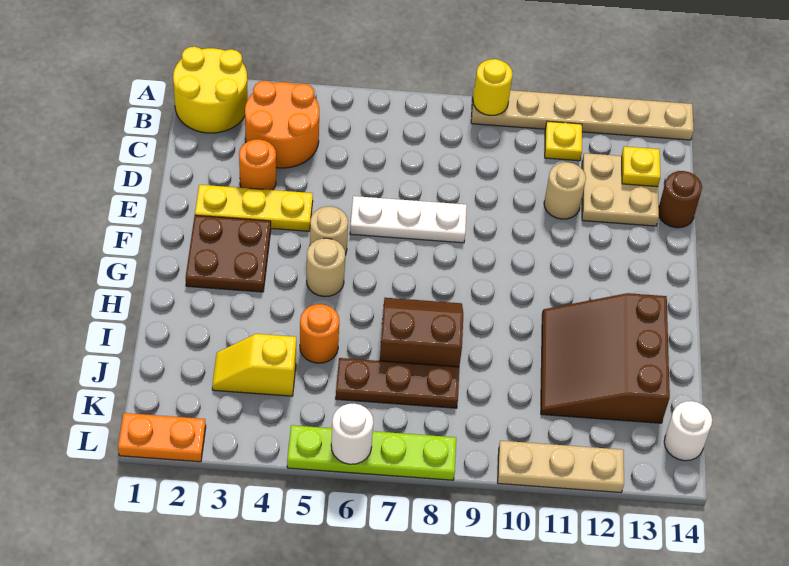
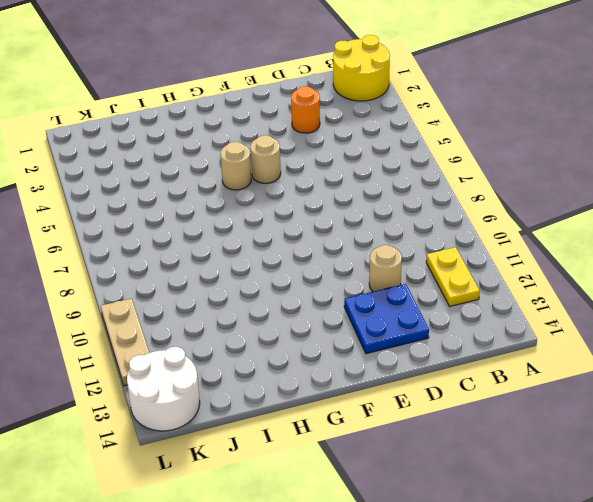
yellow plate B11:B12 level 1 -> yellow plate B11 level 1
blue plate D12:E13 level 1 -> tan plate C12:D13 level 1
white round brick K13:L14 level 1 -> white round brick K14 level 1
none -> tan plate A9:A14 level 1
none -> orange round brick B3:C4 level 1
none -> brown round brick D14 level 1

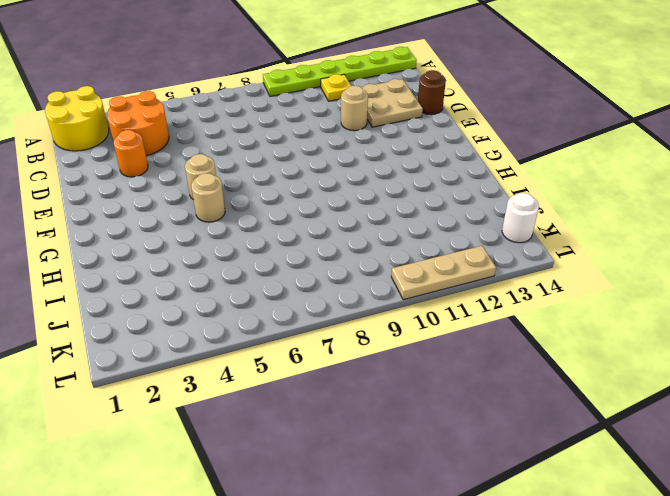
lime plate A9:A14 level 1 -> tan plate A9:A14 level 1
none -> yellow plate E2:E4 level 1
none -> white plate E6:E8 level 1
none -> brown plate F2:G3 level 1

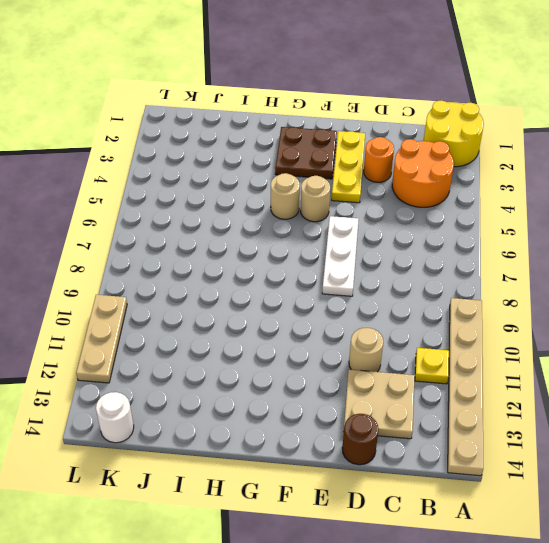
none -> brown slope H7:I8 level 1 top I
none -> brown slope H11:J13 level 1 top 13
none -> orange round brick I5 level 1

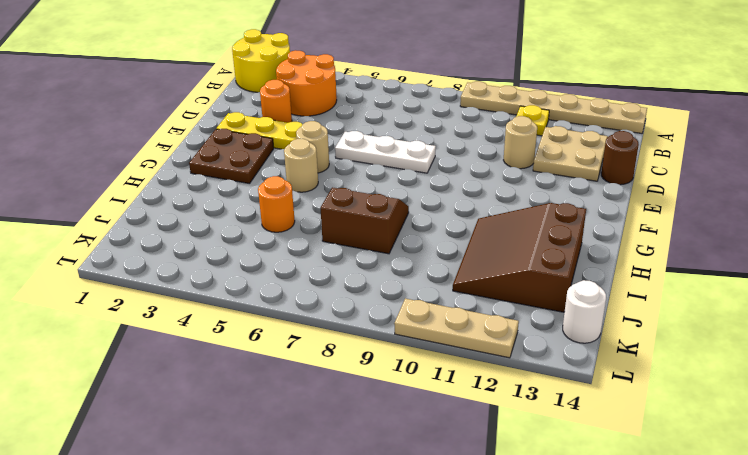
none -> yellow slope J3:J4 level 1 top 4
none -> brown plate J6:J8 level 1
none -> orange plate L1:L2 level 1

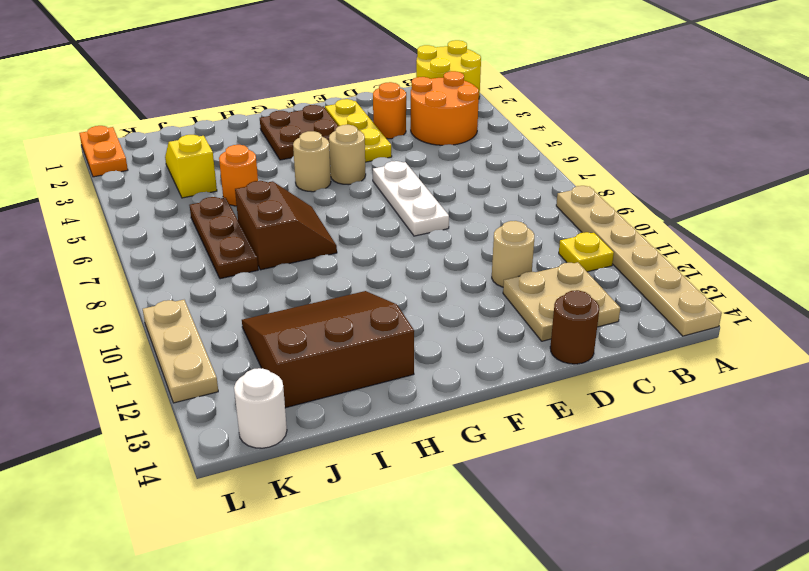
none -> lime plate L5:L8 level 1
none -> yellow round brick A9 level 2
none -> yellow plate C13 level 2

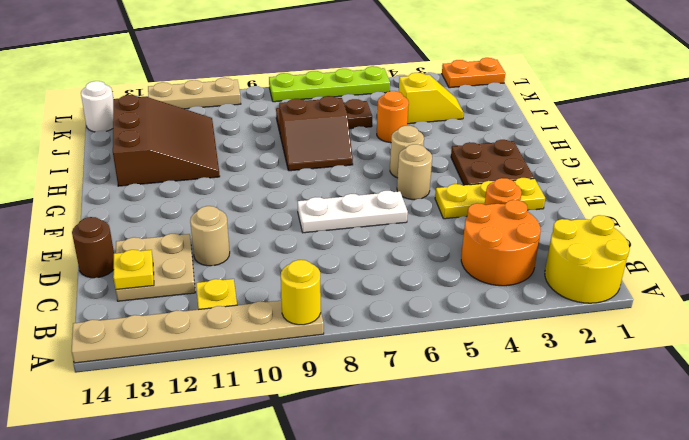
none -> white round brick L6 level 2

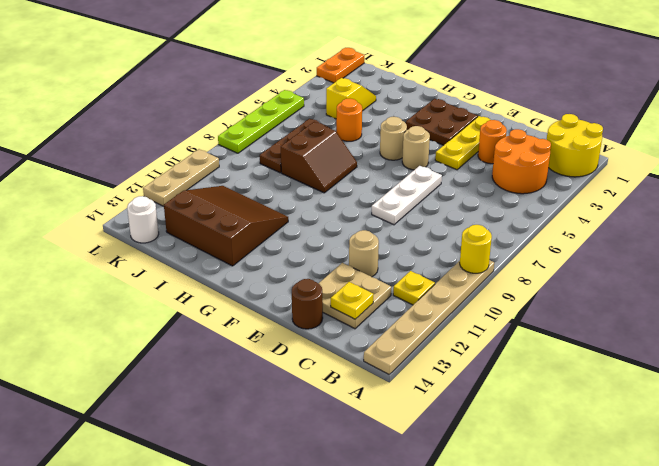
none -> white round brick L6 level 2

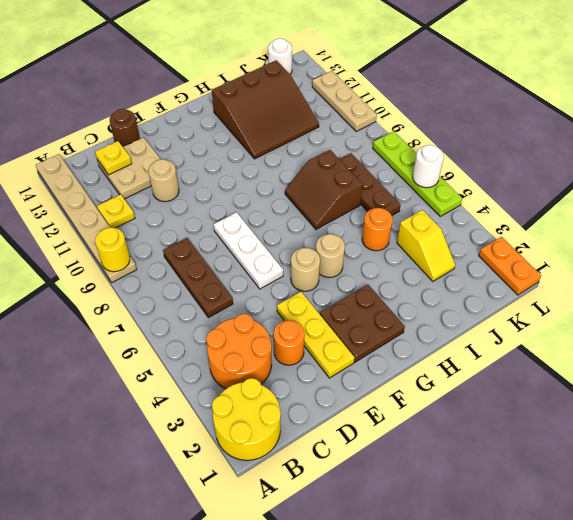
brown plate C6:C8 level 1 -> none

